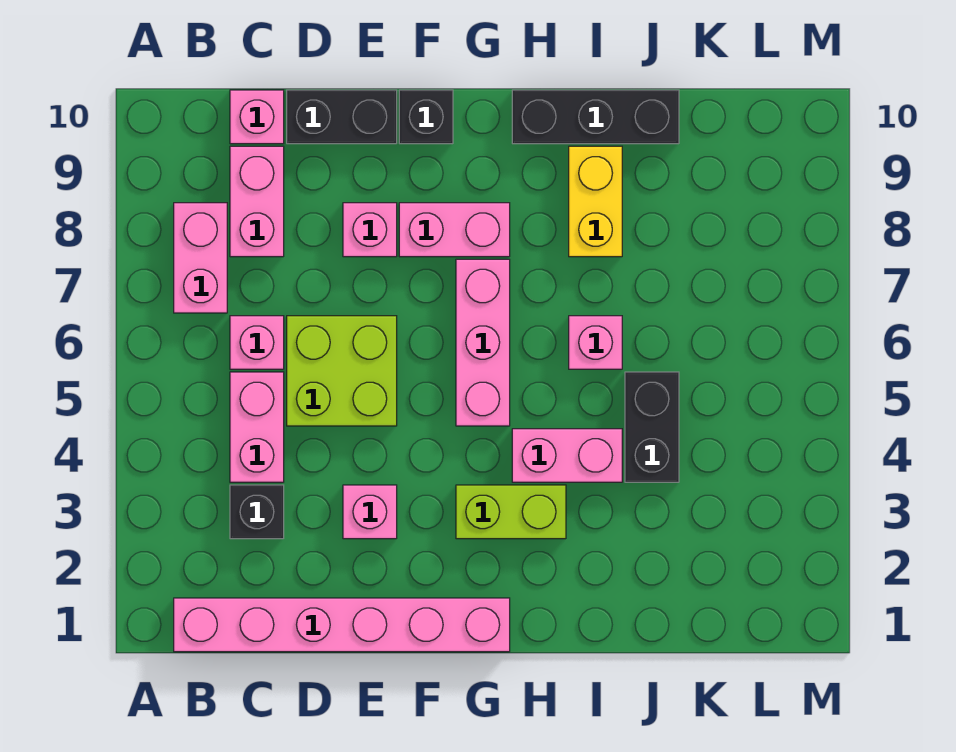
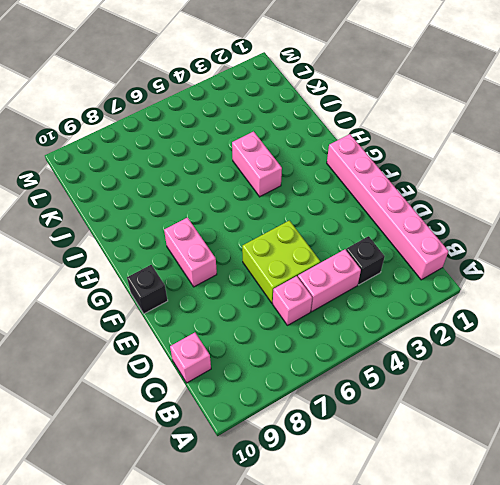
none -> pink brick B7:B8 level 1
none -> pink brick C8:C9 level 1
none -> black brick D10:E10 level 1

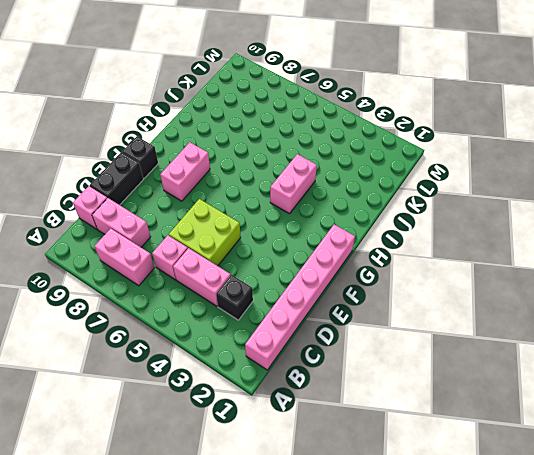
none -> pink brick E3 level 1
none -> pink brick E8 level 1
none -> lime brick G3:H3 level 1

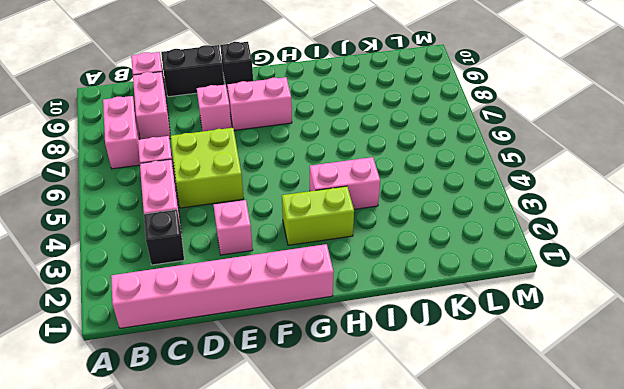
none -> pink brick G5:G7 level 1
none -> black brick H10:J10 level 1
none -> pink brick I6 level 1

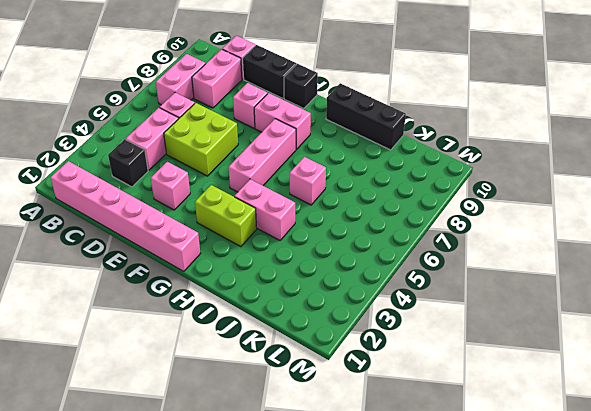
none -> yellow brick I8:I9 level 1
none -> black brick J4:J5 level 1

